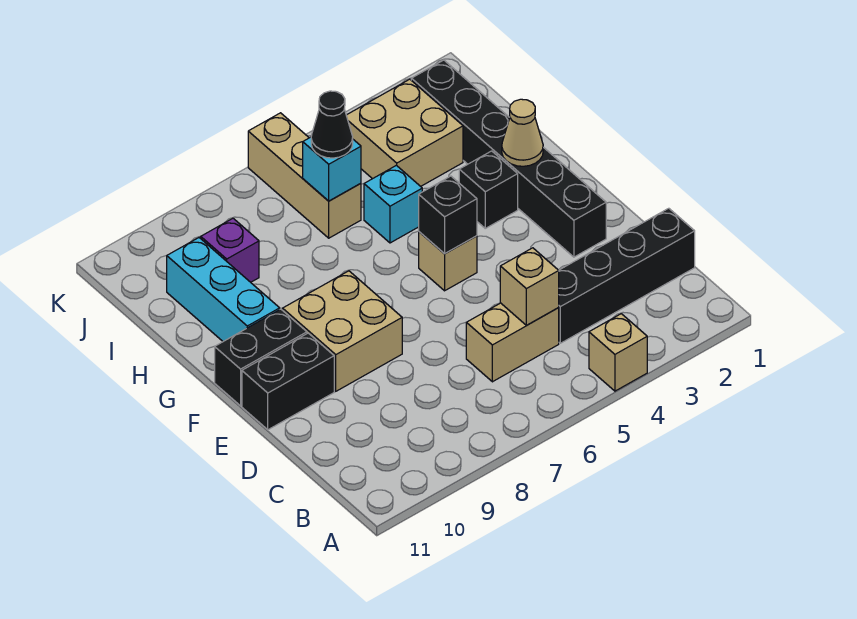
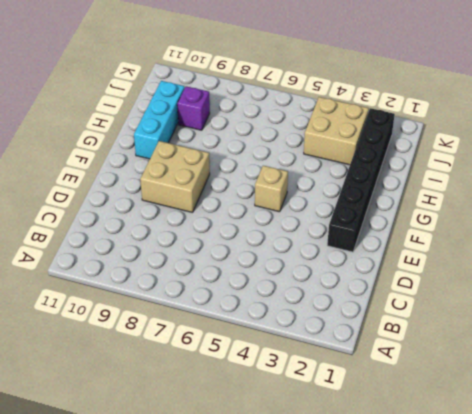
none -> tan brick A4 level 1
none -> black brick C1:C4 level 1
none -> tan brick C5:C6 level 1

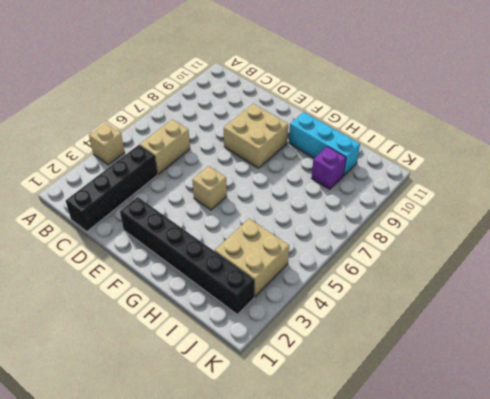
none -> black brick E10:E11 level 1
none -> black brick F10:F11 level 1
none -> black brick G3 level 1

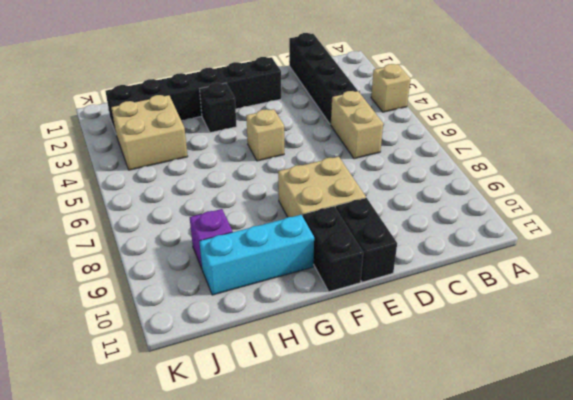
none -> cyan brick H5 level 1
none -> tan brick I6:K6 level 1
none -> tan brick C5 level 2

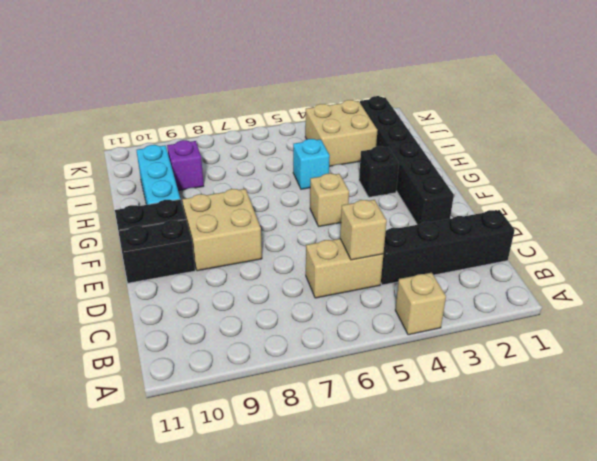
none -> tan brick I6:K6 level 1
none -> black brick F5 level 2
none -> tan cone G2 level 2

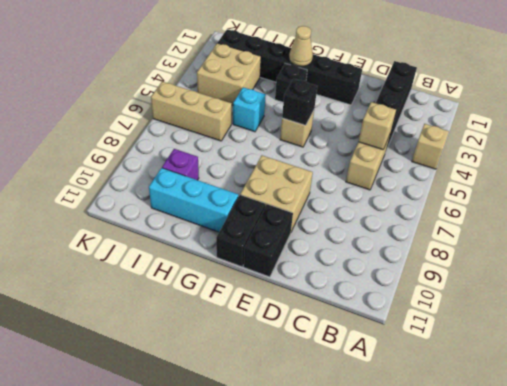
none -> cyan brick I6 level 2
none -> black cone I6 level 3

